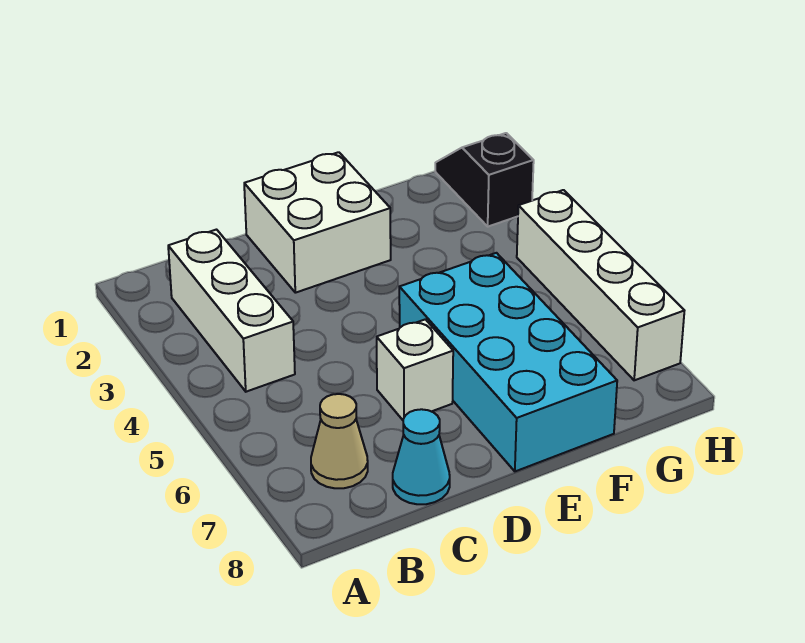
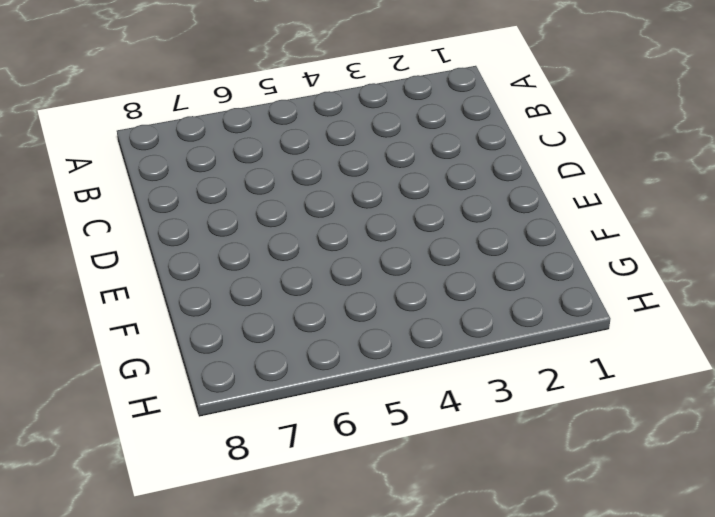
none -> white brick B2:B4 level 1
none -> tan cone B7 level 1

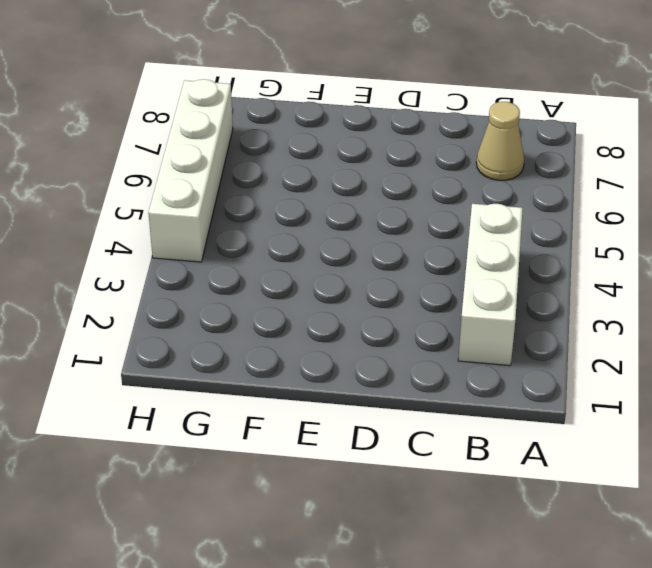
none -> cyan cone C8 level 1
none -> white brick D1:E2 level 1

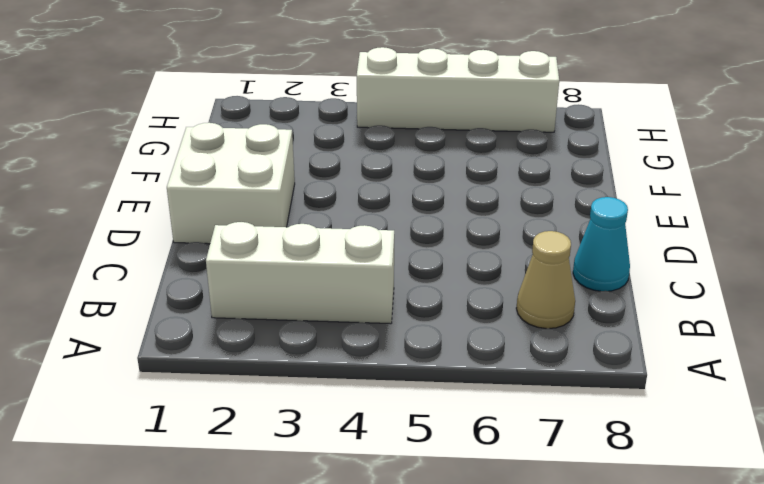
none -> white brick D6 level 1
none -> cyan brick E5:F8 level 1

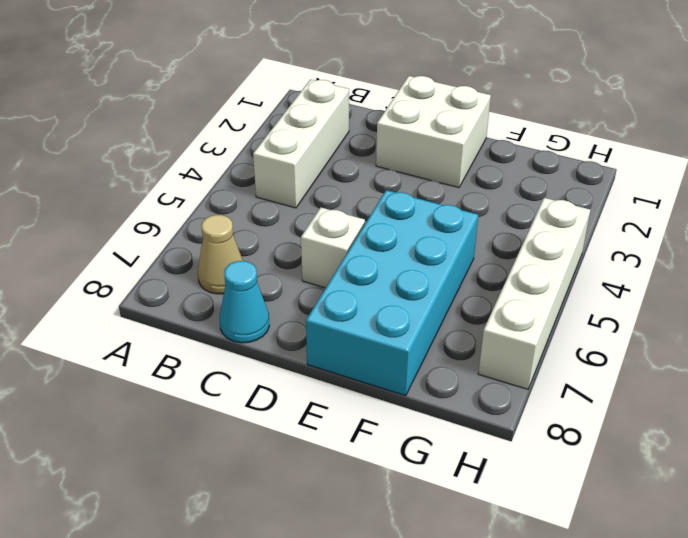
none -> black slope H1:H2 level 1 top 2

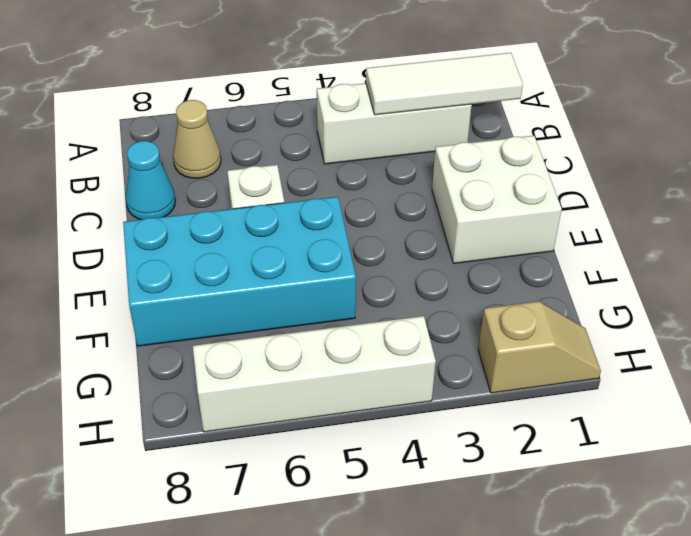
white tile B1:B3 level 2 -> none
tan slope H1:H2 level 1 top 2 -> black slope H1:H2 level 1 top 2

